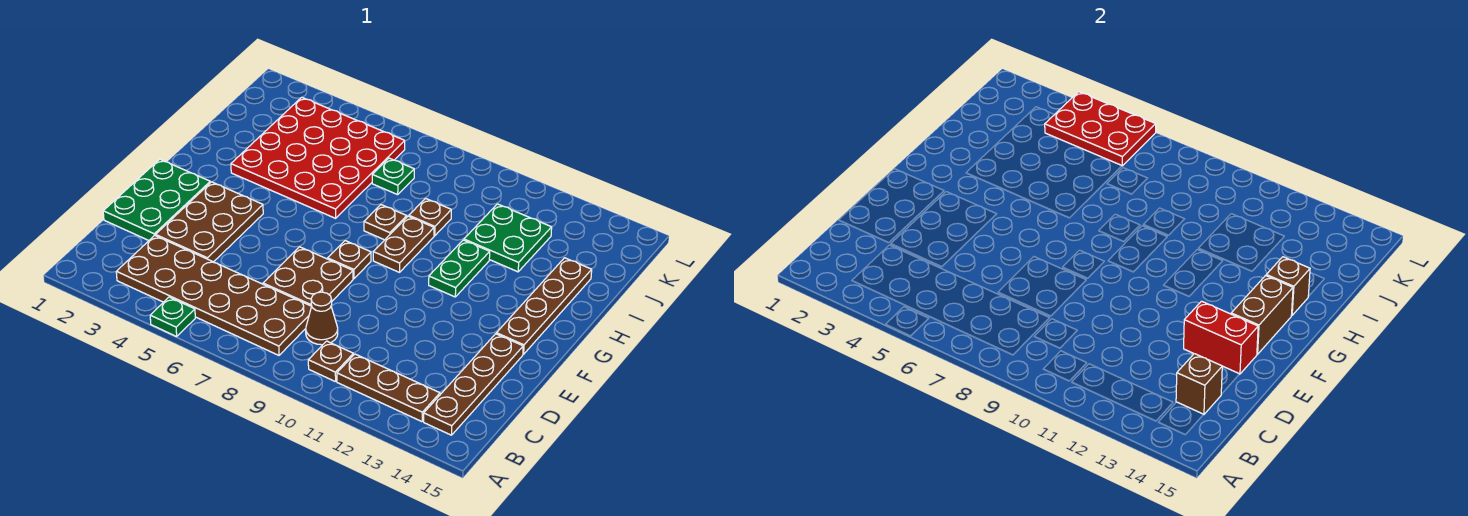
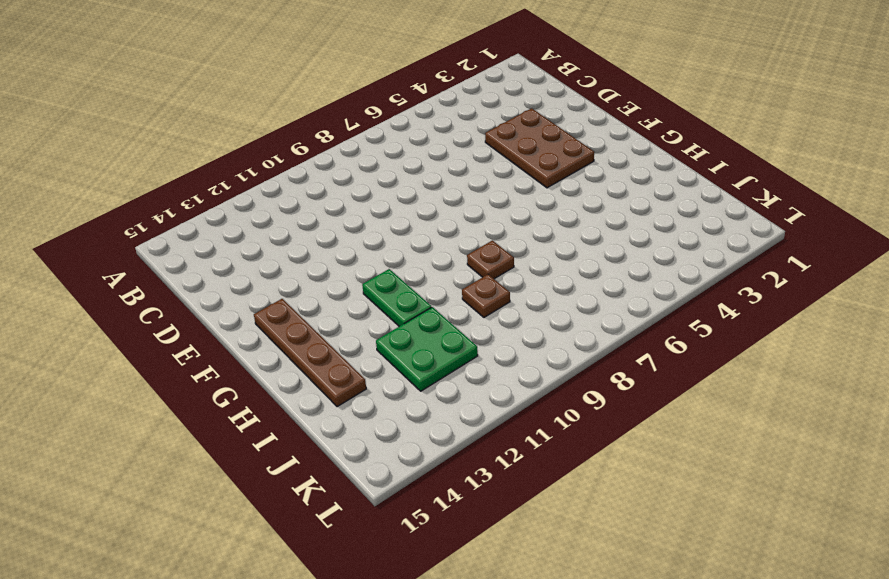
none -> green plate A5 level 1
none -> brown plate B3:C8 level 1
none -> brown plate B10 level 1

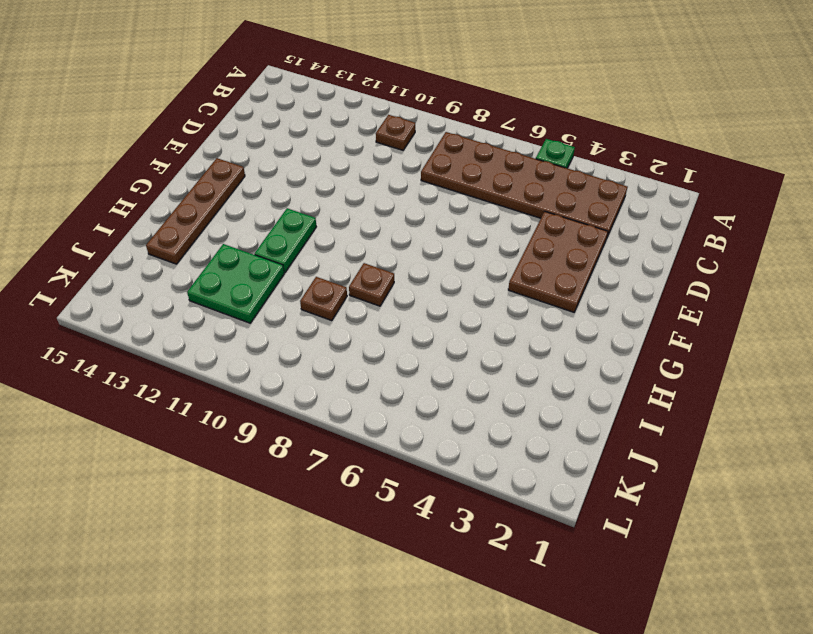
none -> brown plate B11:B13 level 1
none -> brown plate B14:E14 level 1
none -> brown cone C9 level 1

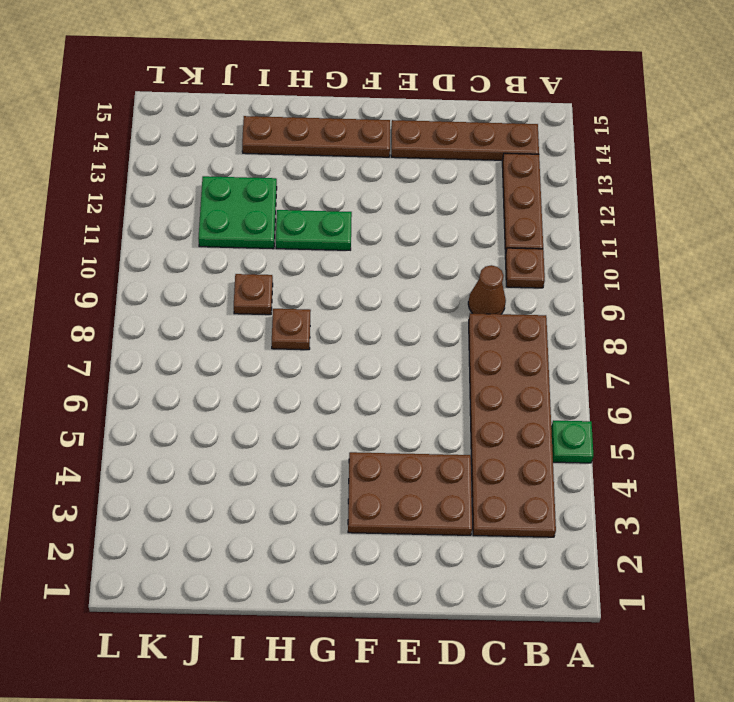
none -> green plate D1:F2 level 1
none -> brown plate D7:E8 level 1
none -> brown plate F8 level 1

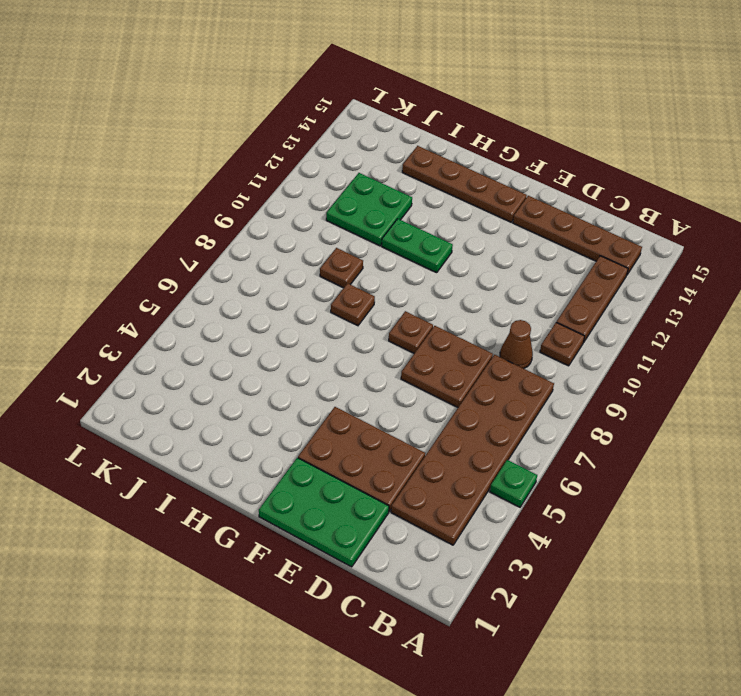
none -> brown plate G9:H9 level 1
none -> red plate H3:K6 level 1
none -> green plate J7 level 1

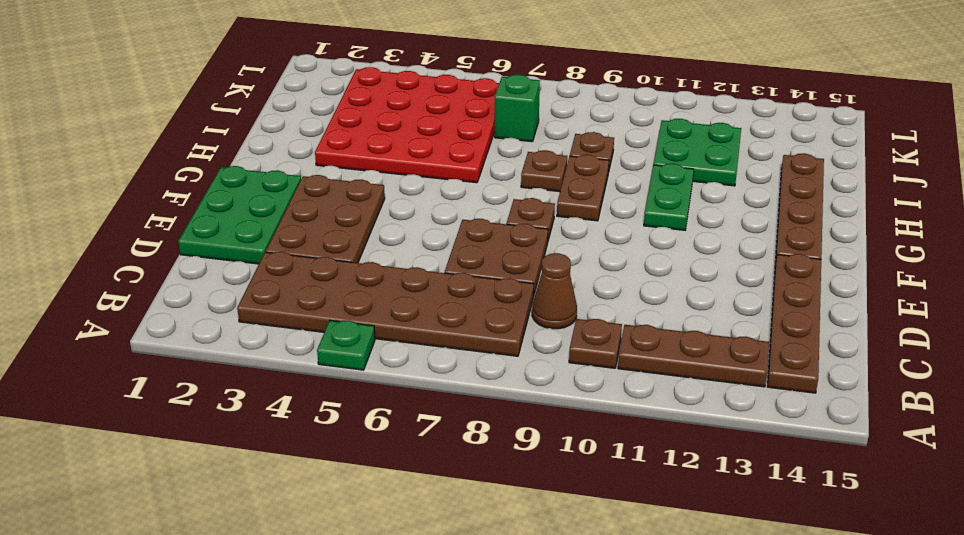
green brick J7 level 1 -> green plate J7 level 1
none -> brown brick C14 level 2
none -> red brick E13:E14 level 2
none -> brown brick F14:G14 level 2

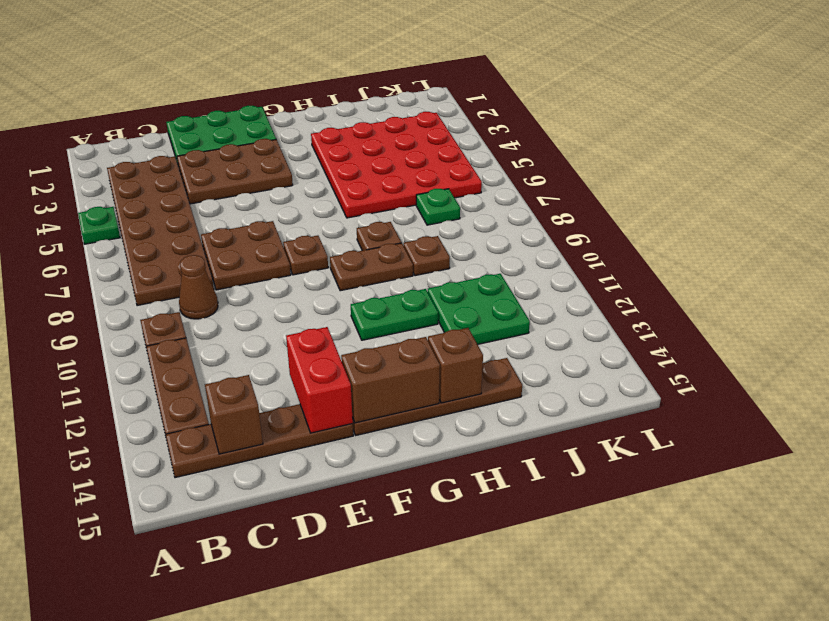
none -> red plate K4:L6 level 2

